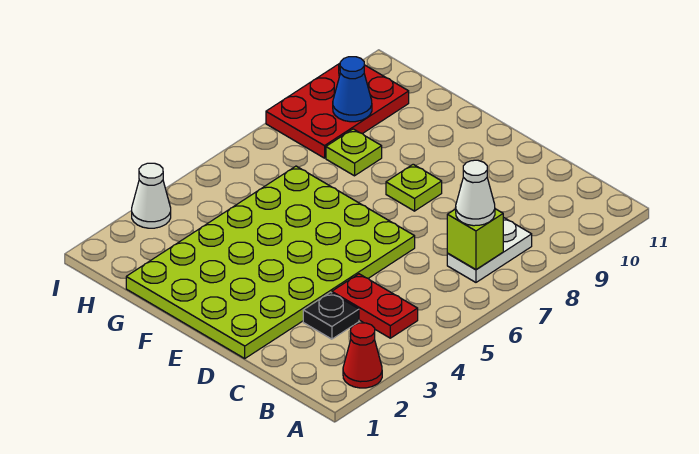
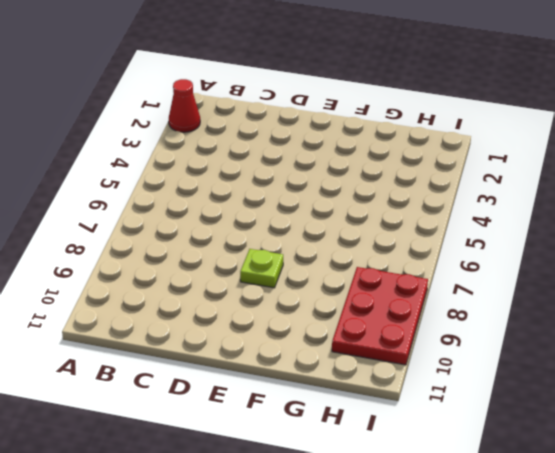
none -> red plate B4:C4 level 1
none -> white plate B7:B8 level 1
none -> black plate C3 level 1

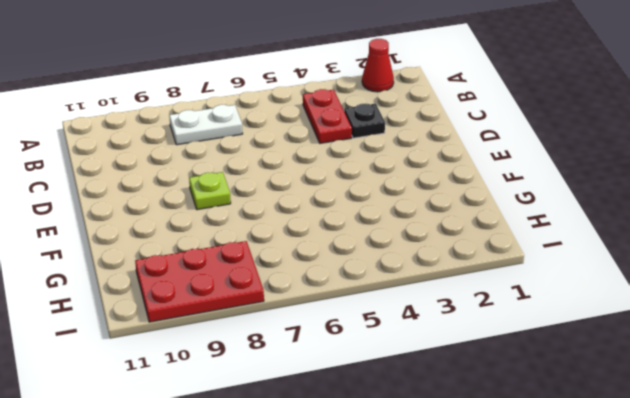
none -> lime plate D1:G6 level 1
none -> lime plate G8 level 1
none -> white cone I3 level 1

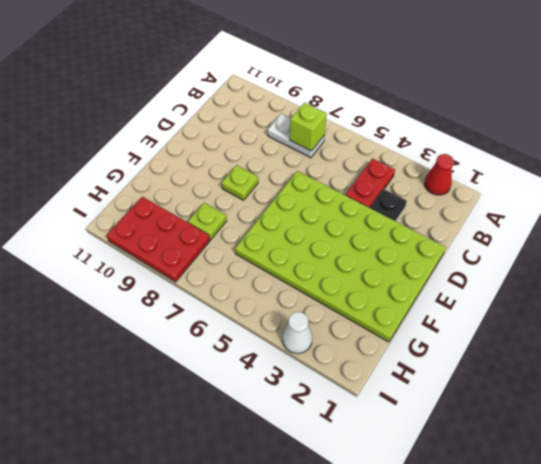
none -> blue cone H9 level 2
none -> white cone B7 level 3

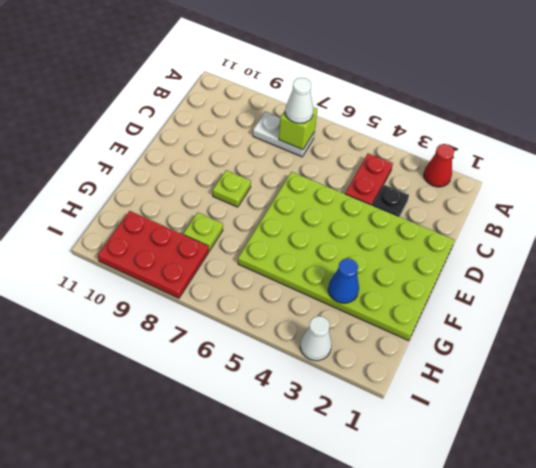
blue cone G3 level 2 -> blue cone H9 level 2

